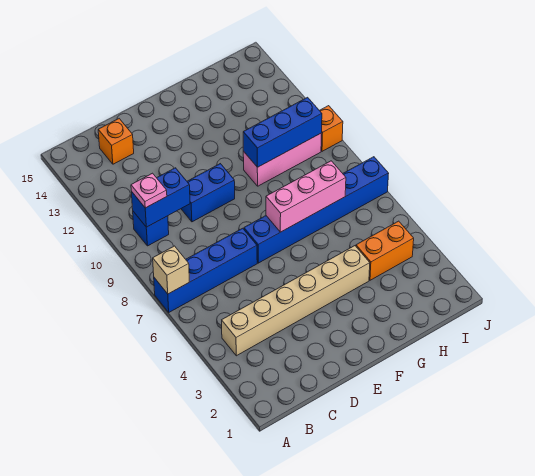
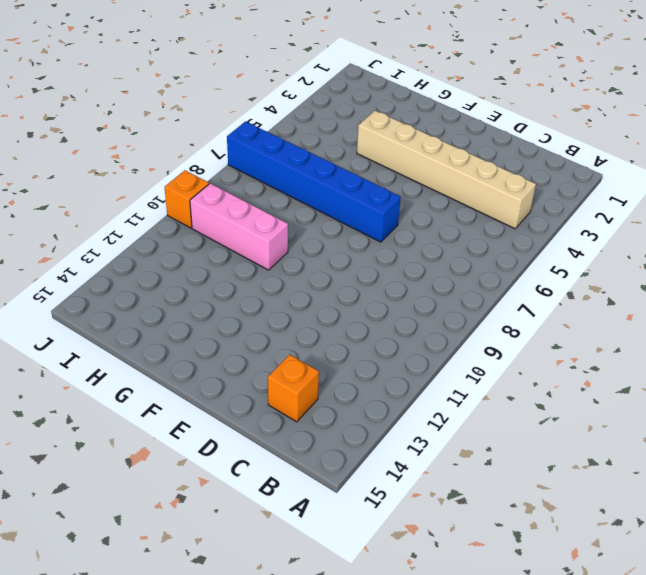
none -> blue brick A7:D7 level 1
none -> blue brick B10 level 1
none -> blue brick D10:E10 level 1

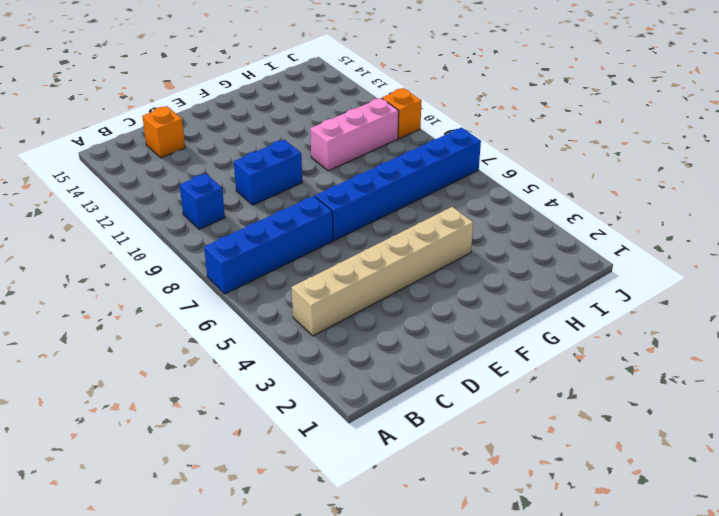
none -> orange brick H4:I4 level 1
none -> tan brick A7 level 2
none -> blue brick B10:C10 level 2

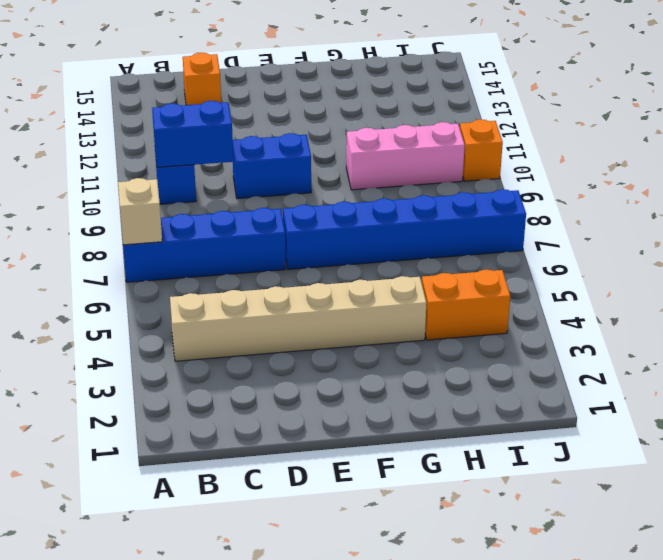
none -> pink brick F7:H7 level 2
none -> blue brick G10:I10 level 2
none -> pink plate B10 level 3

